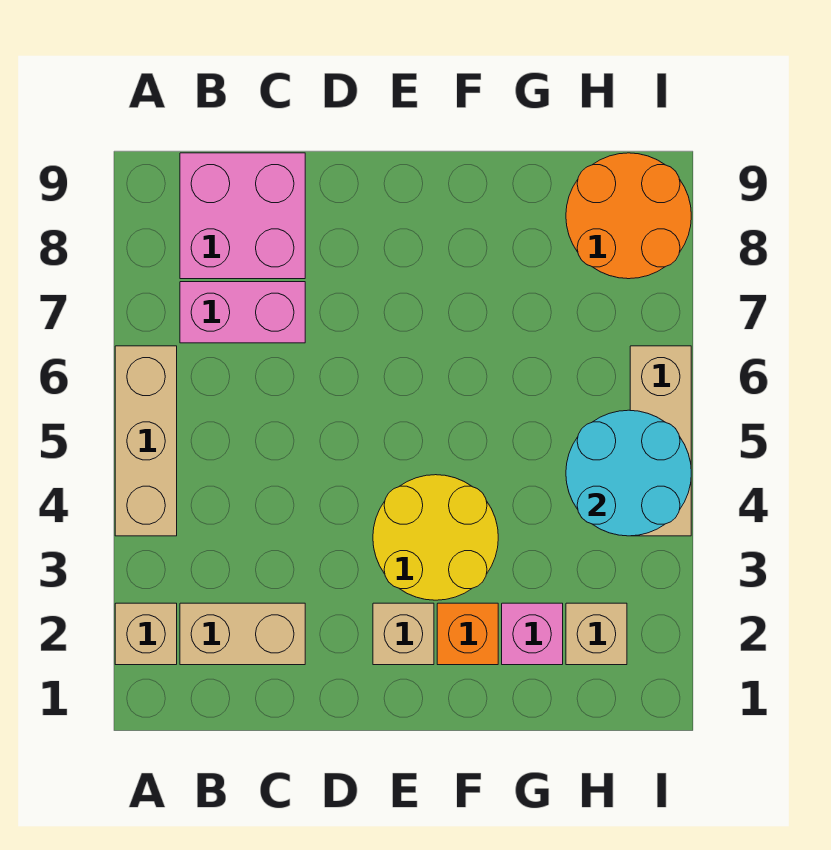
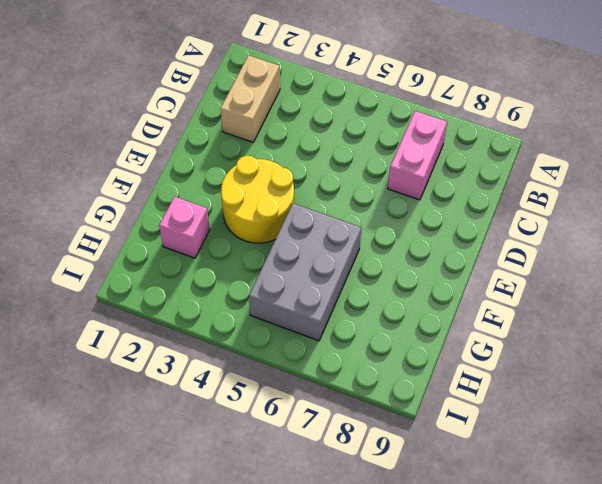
grey brick F5:H6 level 1 -> none
none -> tan brick A2 level 1
none -> tan brick A4:A6 level 1
none -> pink brick B8:C9 level 1

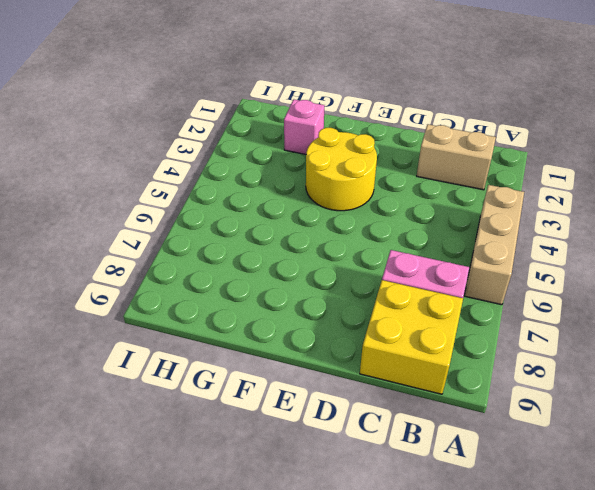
yellow brick B8:C9 level 1 -> pink brick B8:C9 level 1
none -> tan brick A2 level 1
none -> tan brick E2 level 1
none -> orange brick F2 level 1

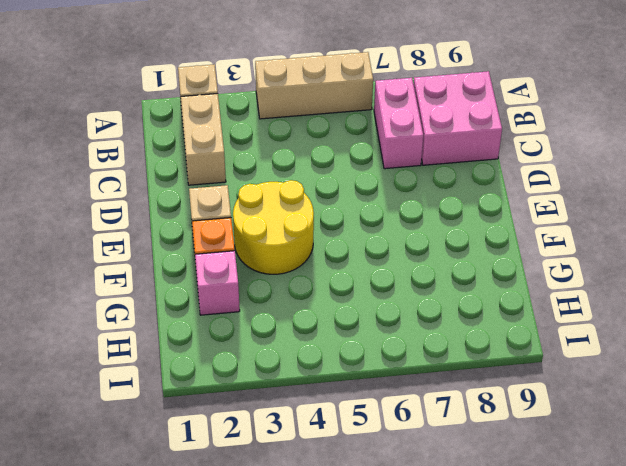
none -> tan brick H2 level 1
none -> orange round brick H8:I9 level 1
none -> tan brick I4:I6 level 1

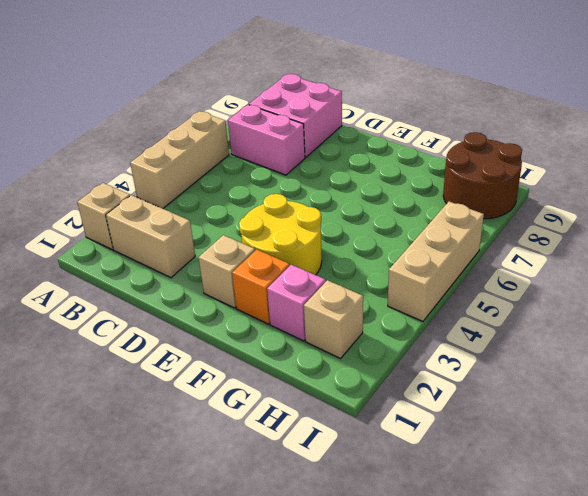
brown round brick H8:I9 level 1 -> orange round brick H8:I9 level 1
none -> cyan round brick H4:I5 level 2

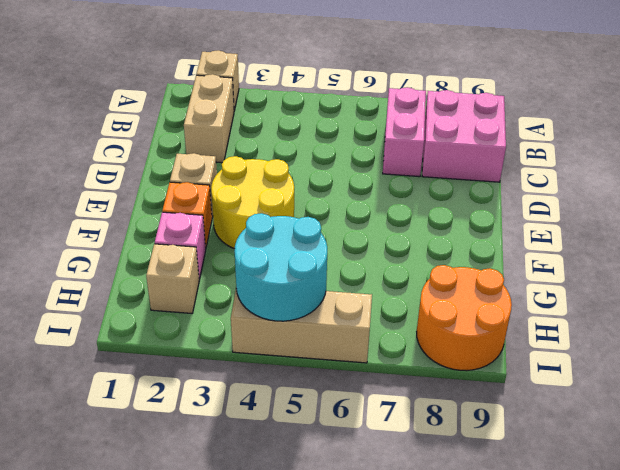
none -> tan brick A4:A6 level 1

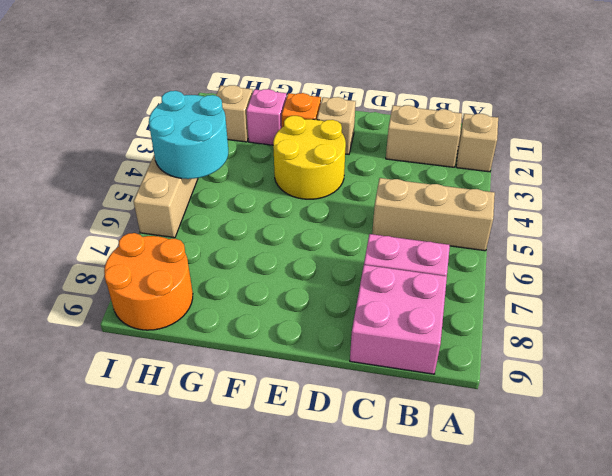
tan brick A5:C5 level 1 -> tan brick A4:A6 level 1

